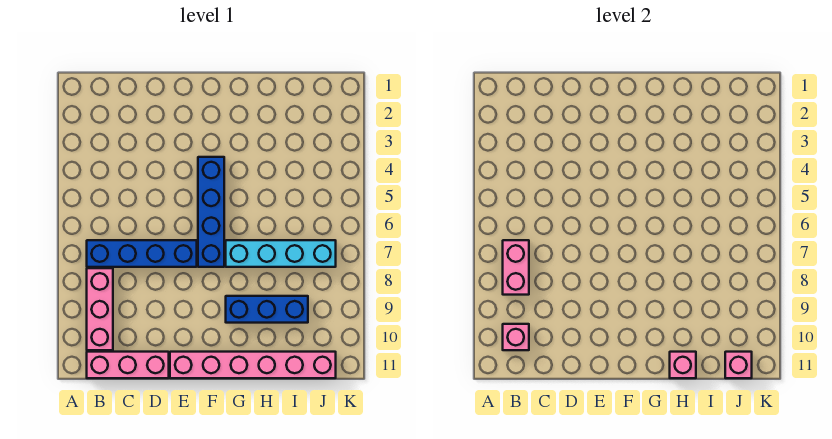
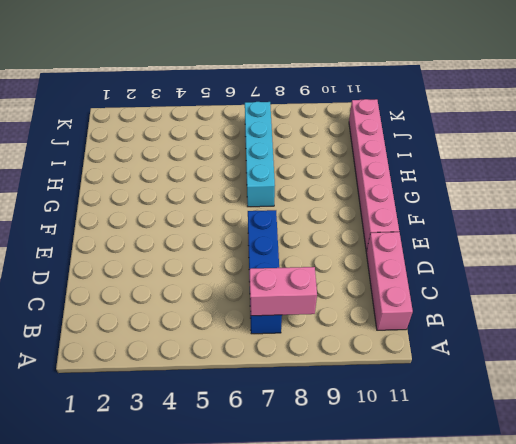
none -> pink brick B8:B10 level 1
none -> blue brick F4:F7 level 1

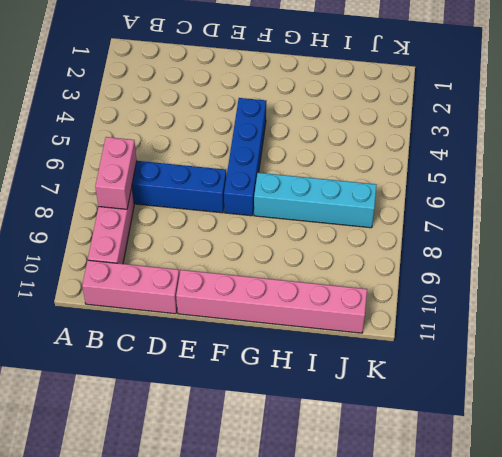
none -> blue brick G9:I9 level 1
none -> pink brick B10 level 2

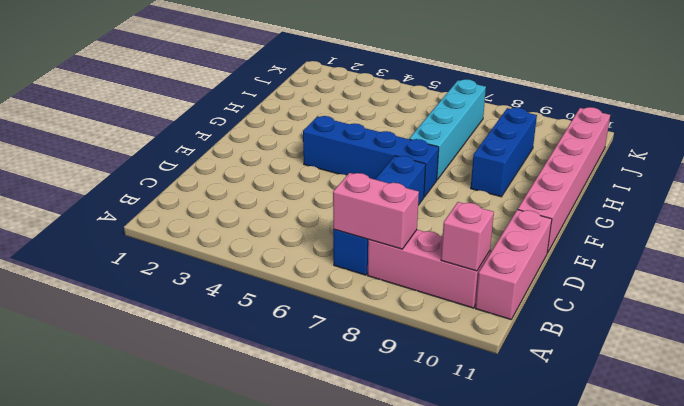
none -> pink brick H11 level 2
none -> pink brick J11 level 2

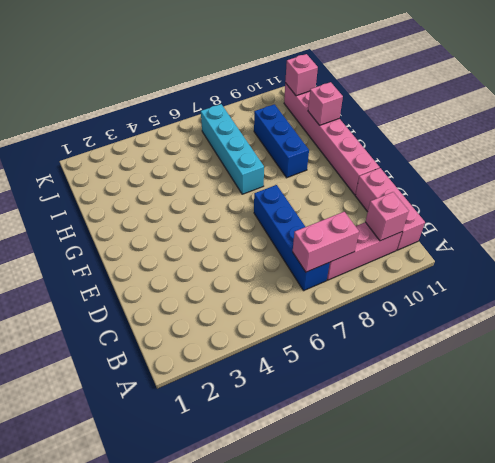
none -> blue brick F4:F7 level 1

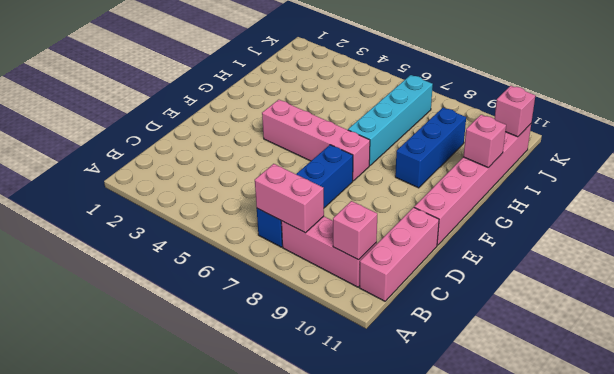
pink brick F4:F7 level 1 -> blue brick F4:F7 level 1

